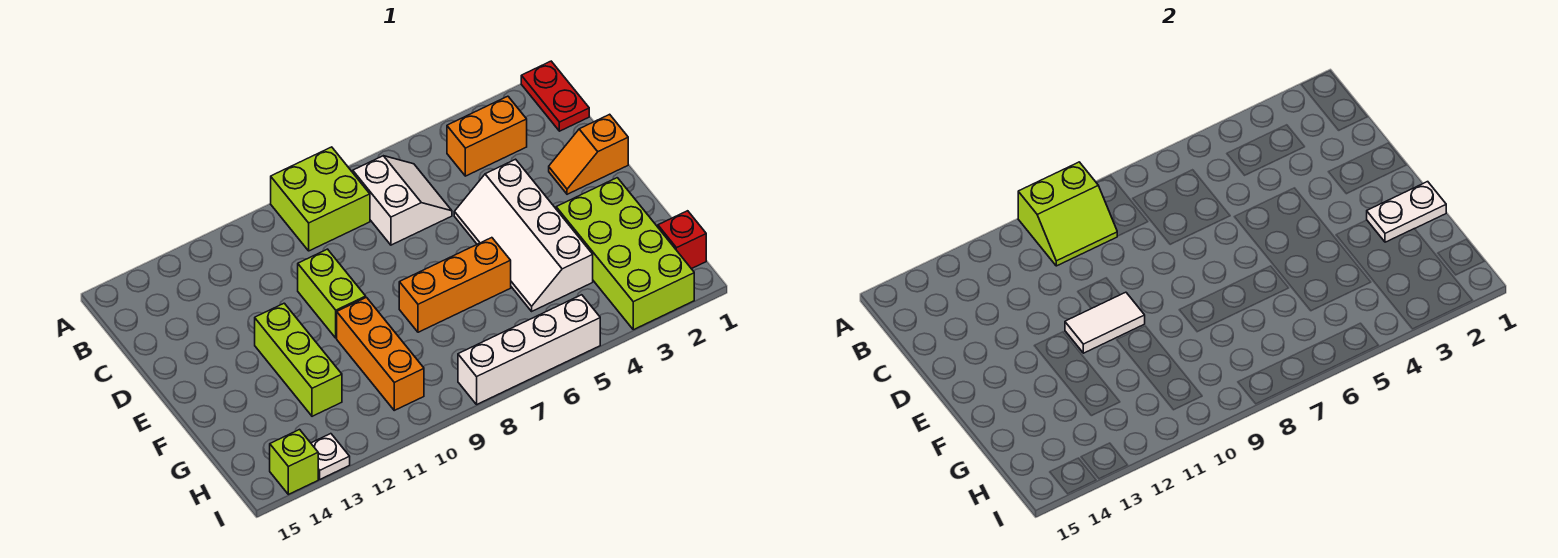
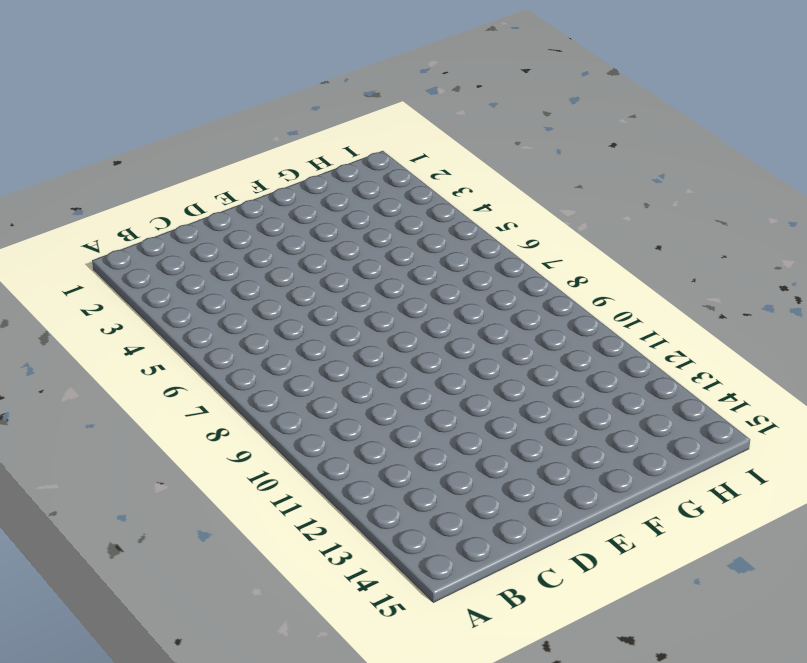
none -> red plate A1:B1 level 1
none -> lime brick A8:B9 level 1
none -> orange brick B3:B4 level 1

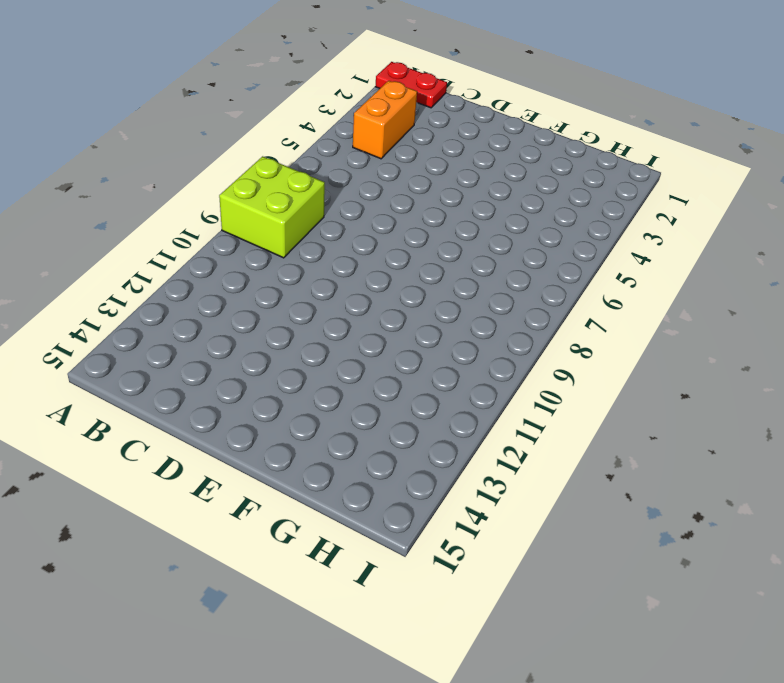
none -> white slope B6:C7 level 1 top 7
none -> orange slope D1:D2 level 1 top 1
none -> white slope D4:G5 level 1 top 4

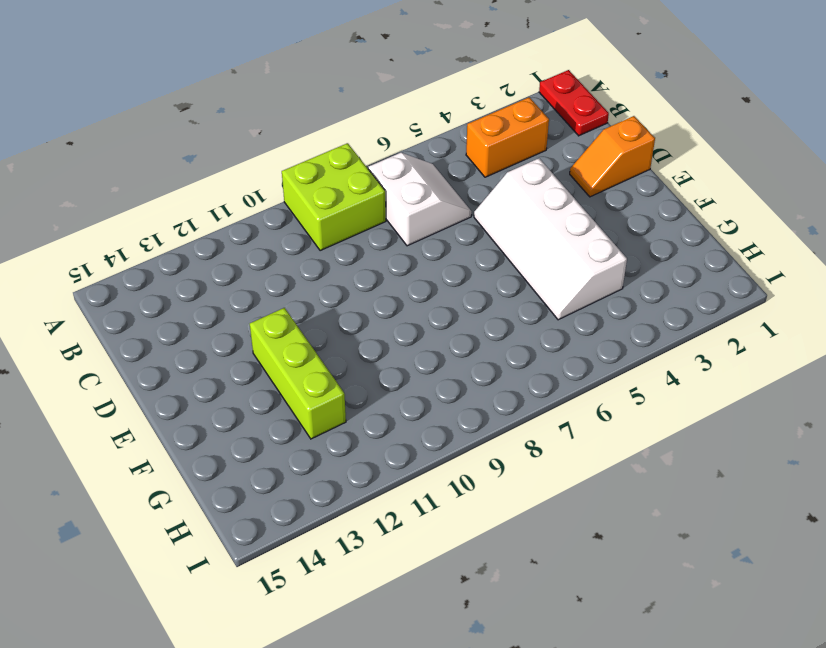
none -> lime brick D10:E10 level 1
none -> lime brick F2:I3 level 1
none -> orange brick F6:F8 level 1

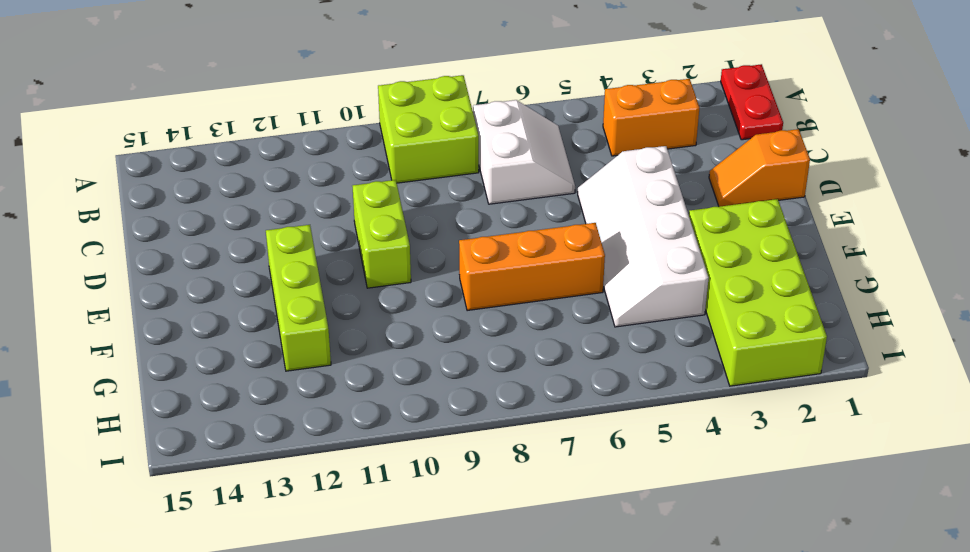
none -> orange brick F10:H10 level 1
none -> red brick H1 level 1
none -> white brick I5:I8 level 1

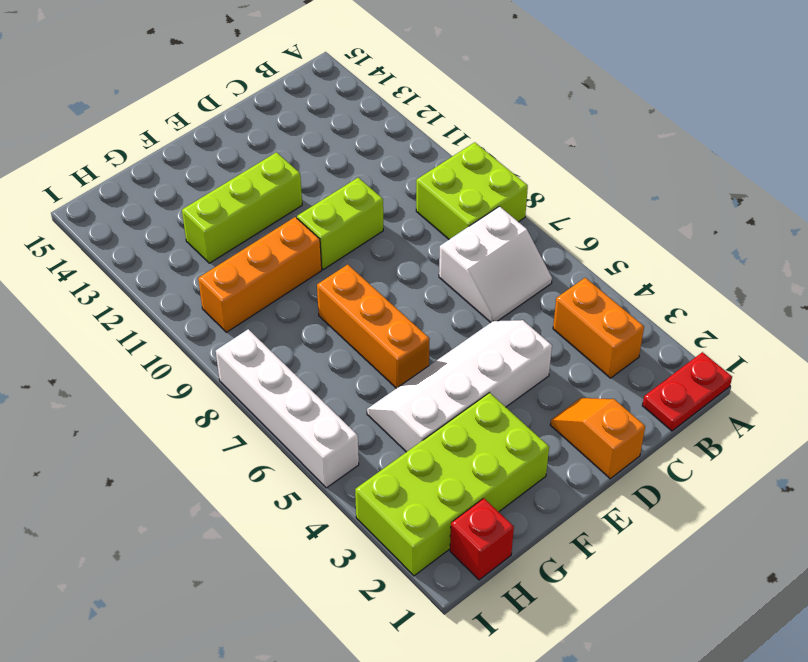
none -> white plate I13 level 1
none -> lime brick I14 level 1
none -> lime slope A9:B10 level 2 top A

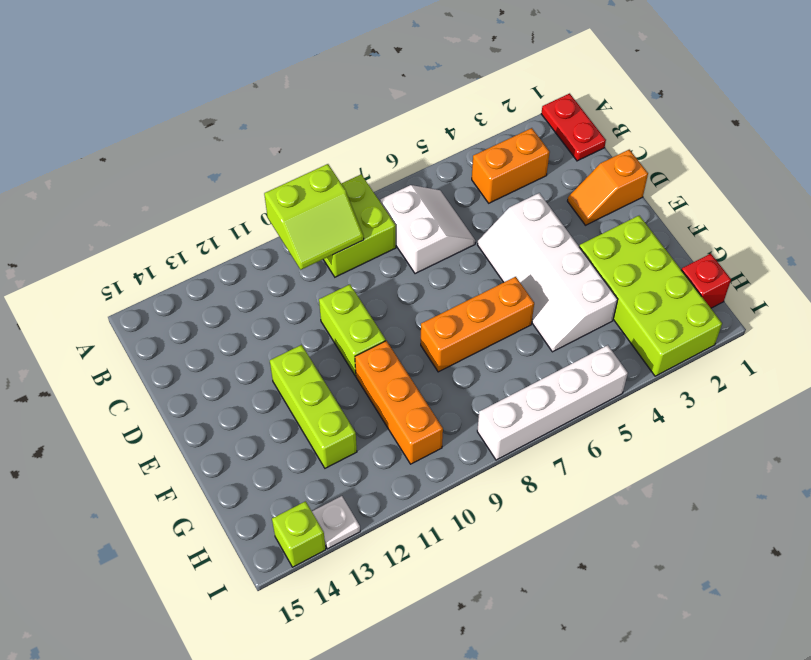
none -> white tile E10:E11 level 2
none -> white plate F1:F2 level 2

